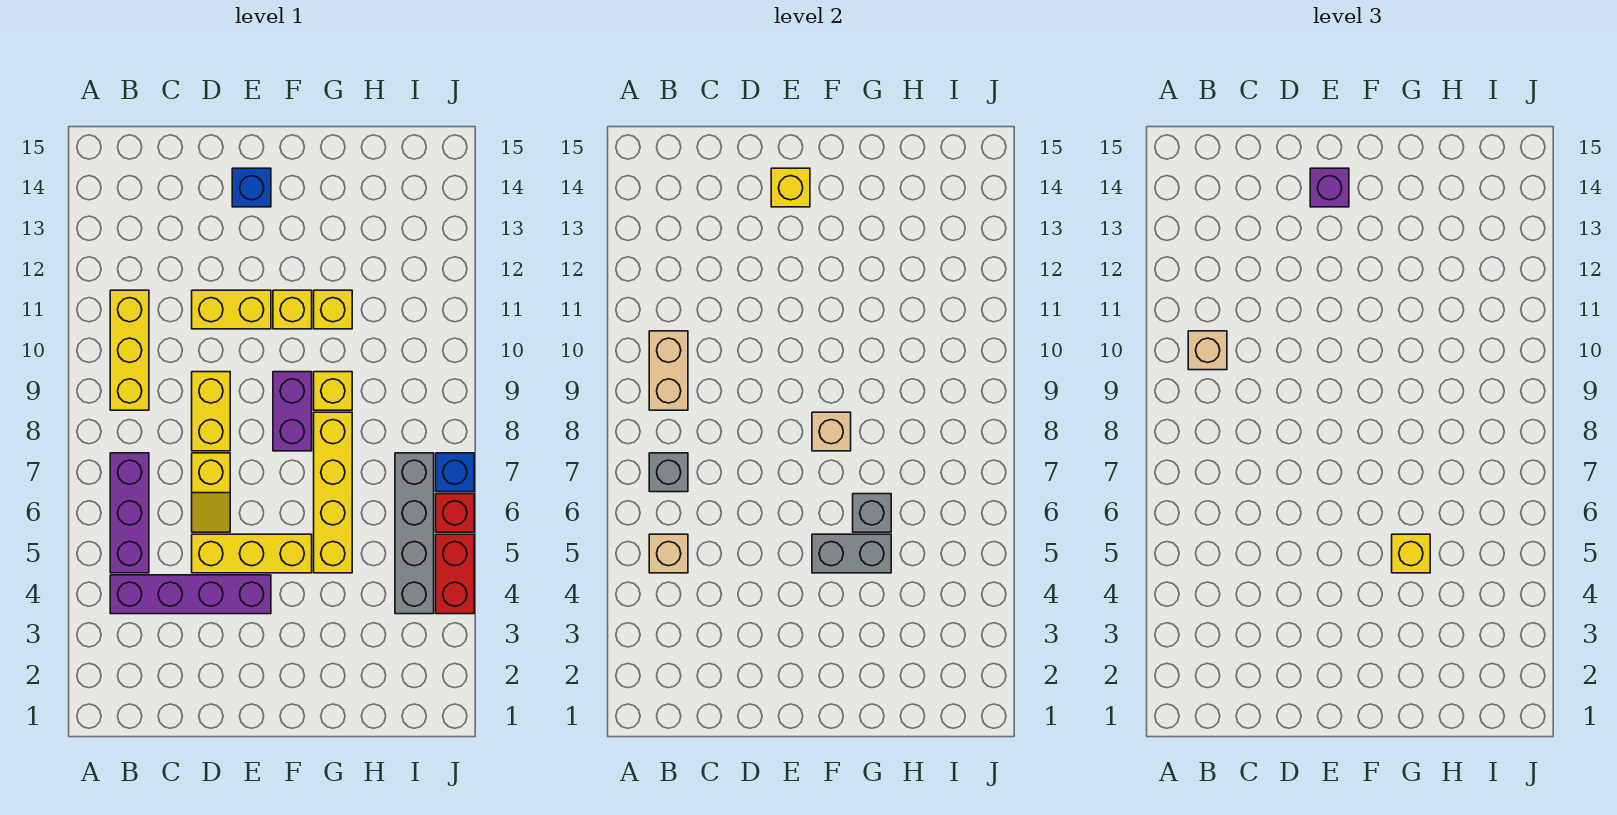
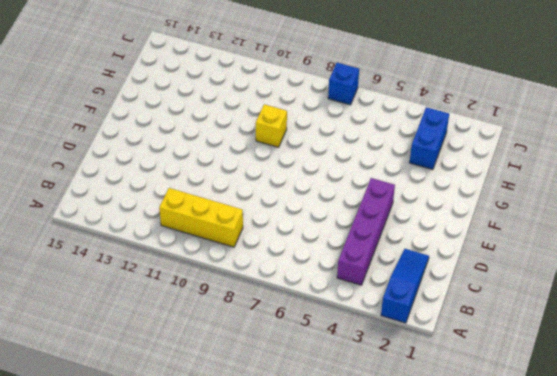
blue slope A2:C2 level 1 top A -> none
blue brick H3:I3 level 1 -> none
none -> purple brick B5:B7 level 1
none -> yellow brick D5:F5 level 1
none -> yellow slope D6:D7 level 1 top 7

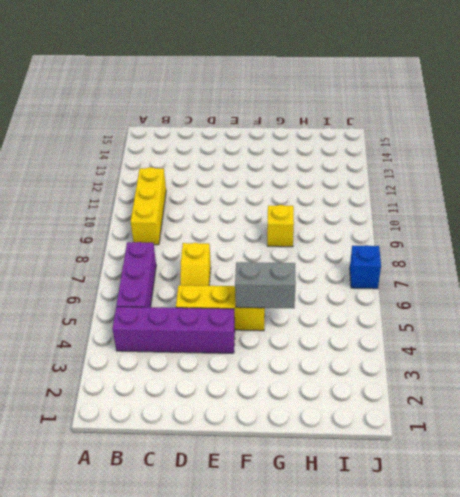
none -> yellow brick D8:D9 level 1
none -> yellow brick D11:E11 level 1
none -> blue brick E14 level 1

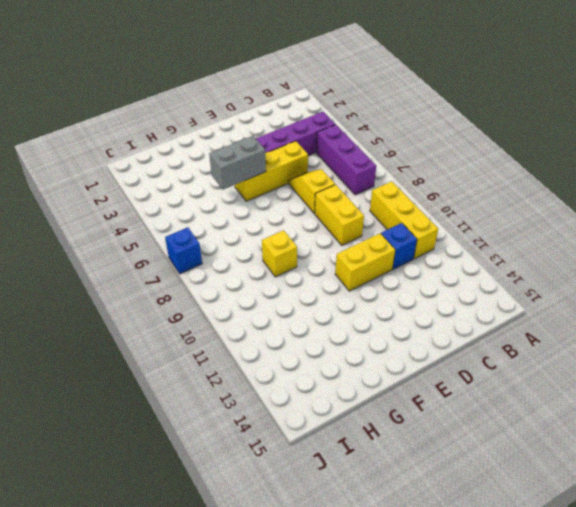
blue brick C11 level 1 -> blue brick E14 level 1
none -> purple brick F8:F9 level 1
none -> yellow brick F11 level 1
none -> yellow brick G5:G8 level 1

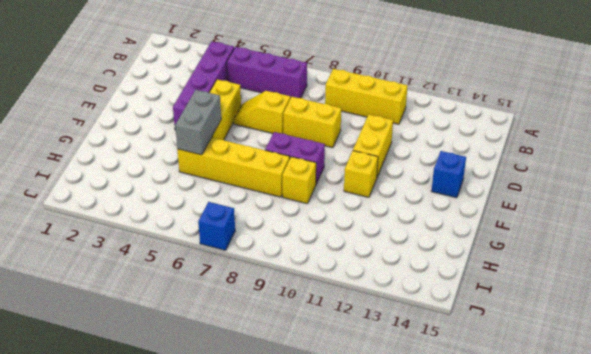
none -> yellow brick G11 level 1
none -> grey brick I4:I7 level 1
none -> red brick J4:J5 level 1

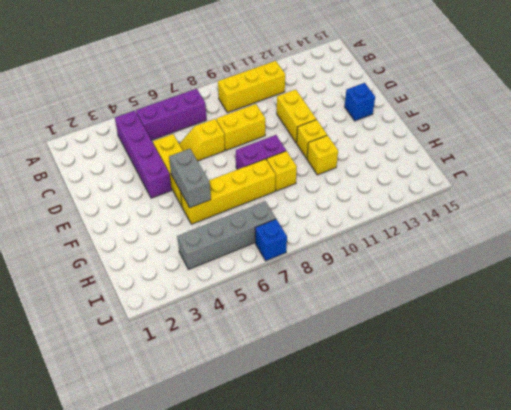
none -> red brick J4:J5 level 1
none -> red brick J6 level 1
none -> tan brick B5 level 2

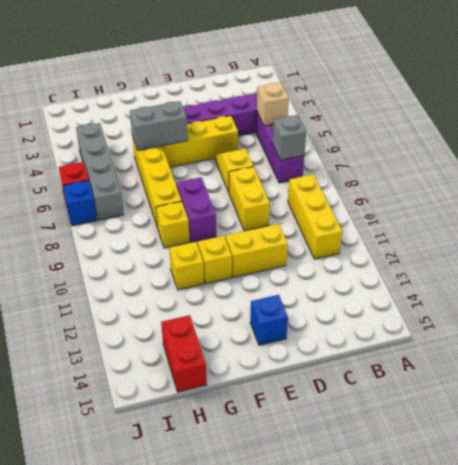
red brick H14:H15 level 1 -> red brick J4:J5 level 1
none -> tan brick B9:B10 level 2
none -> yellow brick E14 level 2
none -> tan brick F8 level 2

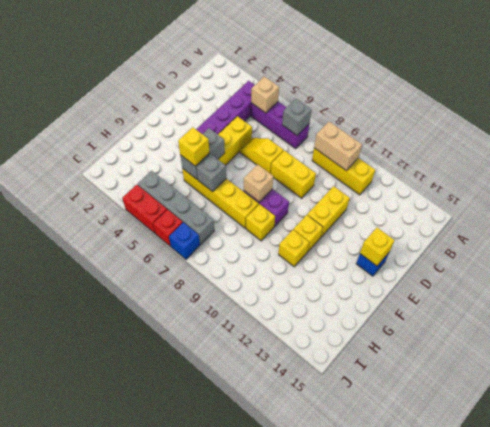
none -> tan brick B10 level 3
none -> purple brick E14 level 3

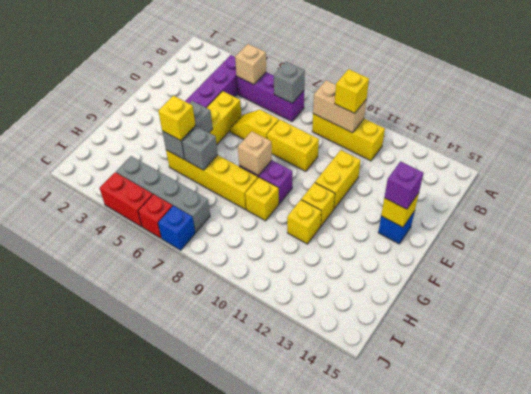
yellow brick B10 level 3 -> tan brick B10 level 3

